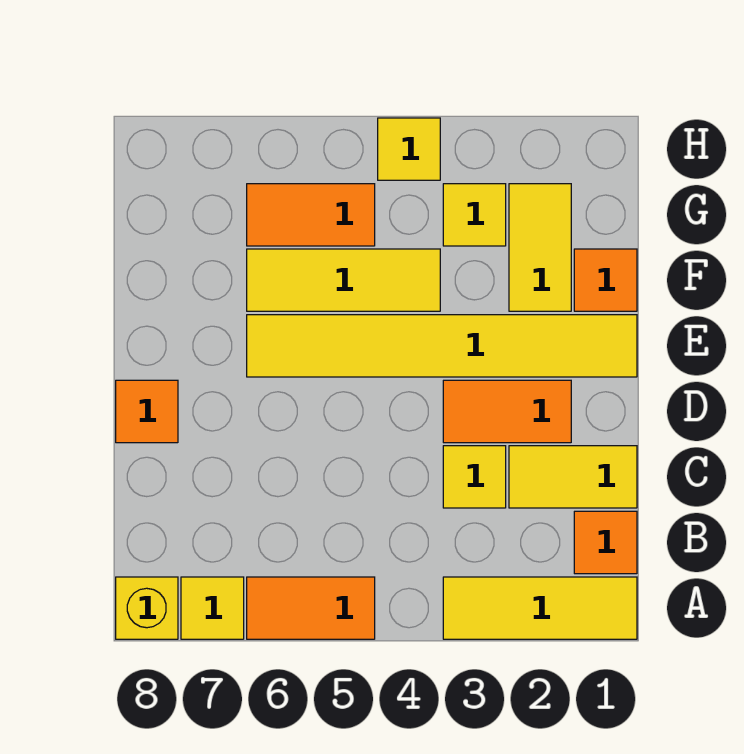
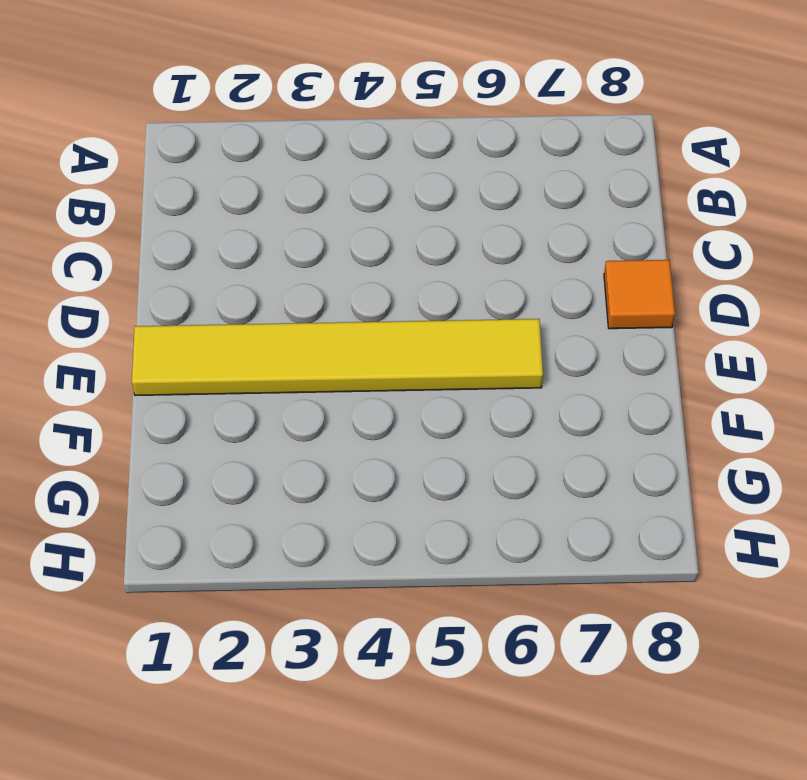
none -> yellow tile A1:A3 level 1
none -> orange tile A5:A6 level 1
none -> yellow tile A7 level 1

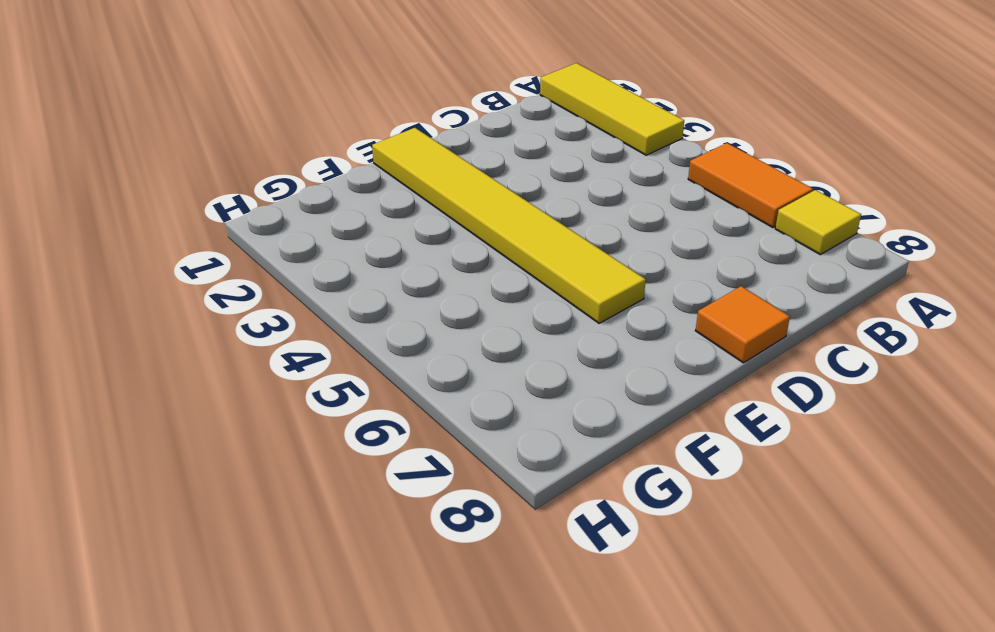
none -> yellow brick A8 level 1
none -> orange tile B1 level 1
none -> yellow tile C1:C2 level 1

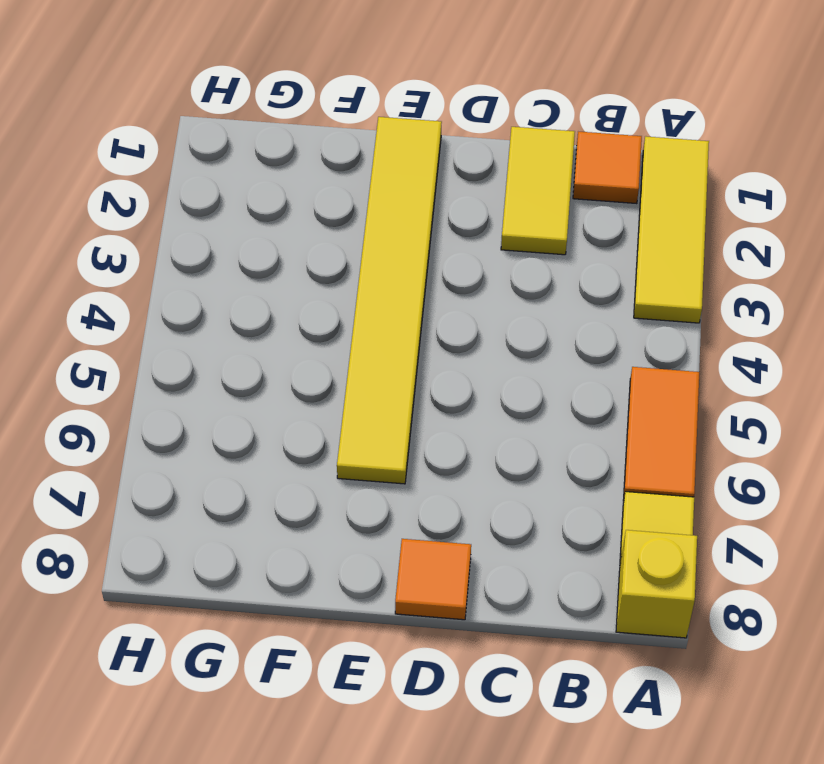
none -> yellow tile C3 level 1
none -> orange tile D2:D3 level 1
none -> orange tile F1 level 1

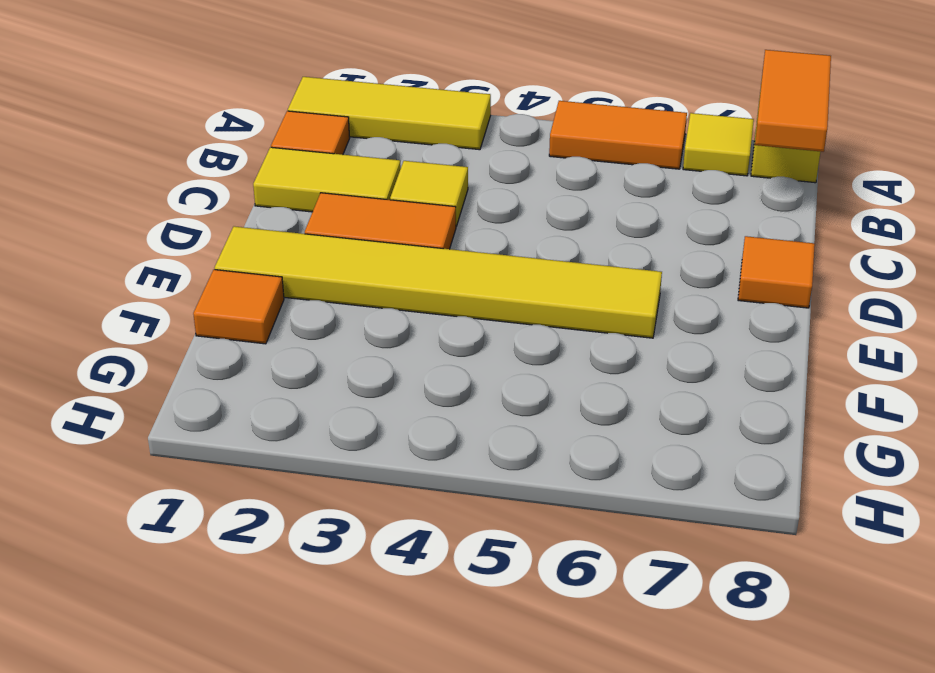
orange tile A8:B8 level 2 -> orange tile G5:G6 level 1
none -> yellow tile F2:G2 level 1
none -> yellow tile F4:F6 level 1
none -> yellow tile G3 level 1

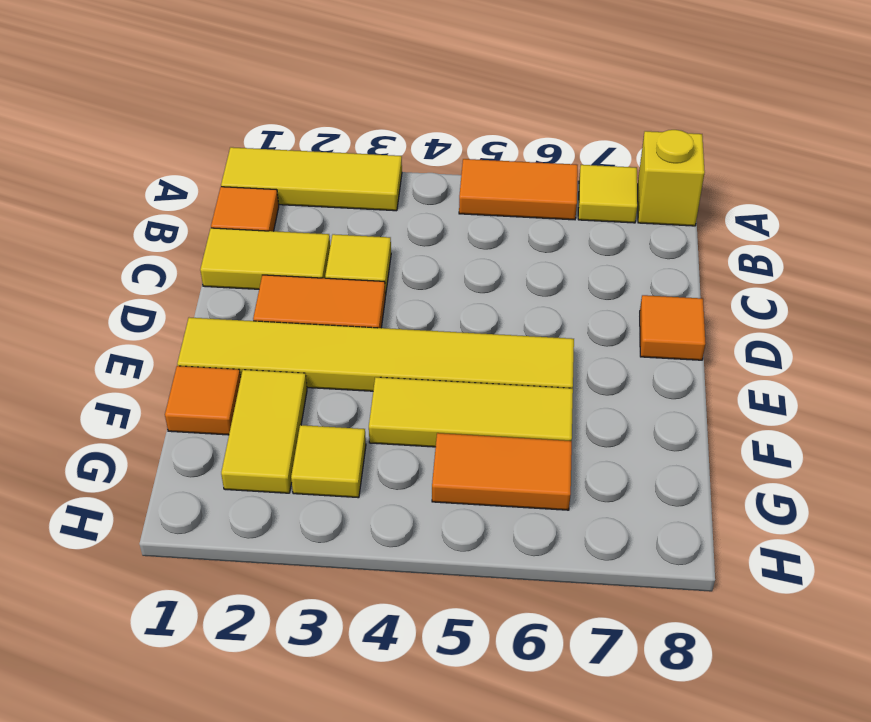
none -> yellow tile H4 level 1

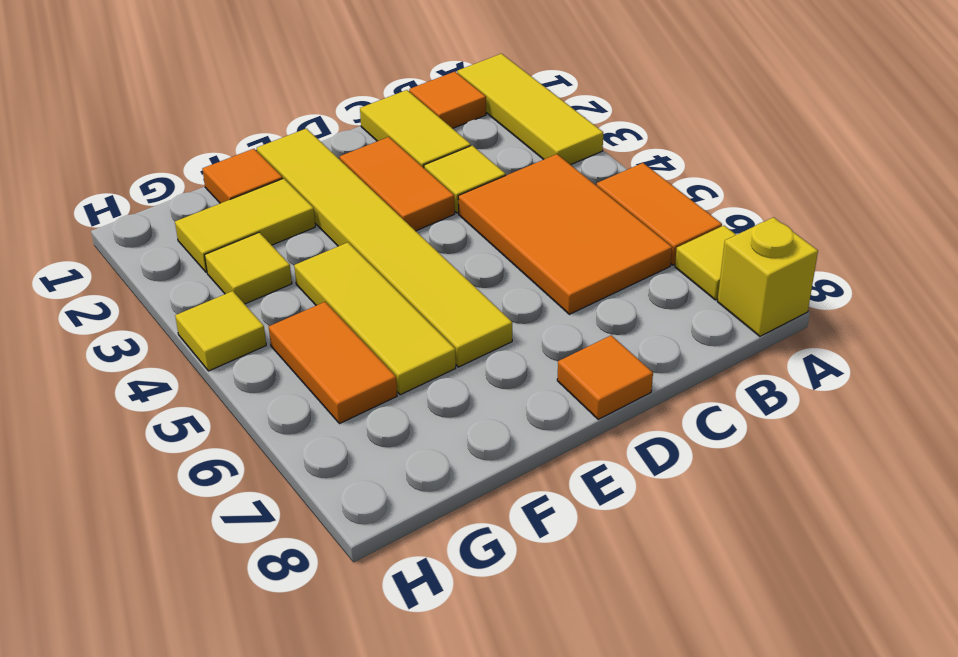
orange tile B4:C6 level 1 -> none

